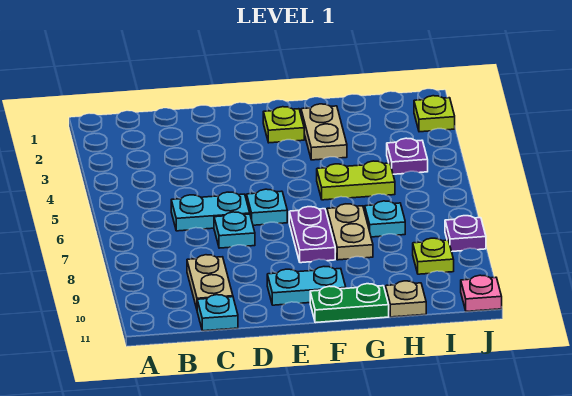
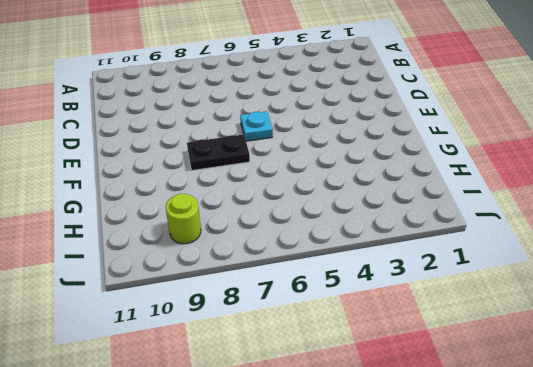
black plate F7:F8 level 1 -> purple plate F7:F8 level 1
lime round brick I9 level 1 -> lime plate I9 level 1
none -> cyan plate C6:D6 level 1
none -> tan plate C9:C10 level 1
none -> cyan plate C11 level 1

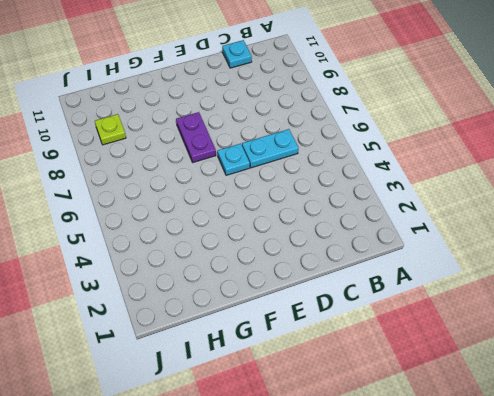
none -> tan plate C9:C10 level 1
none -> cyan plate D7 level 1
none -> cyan plate E10:F10 level 1

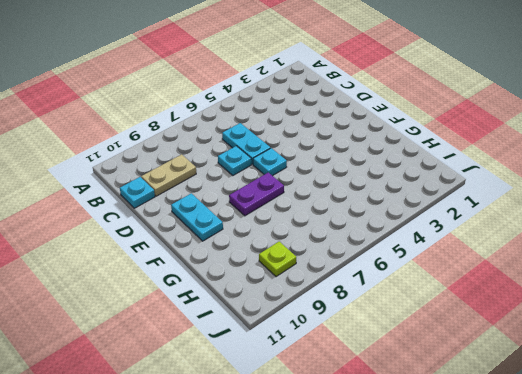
none -> lime plate F2 level 1
none -> green plate F11:G11 level 1
none -> tan plate G2:G3 level 1

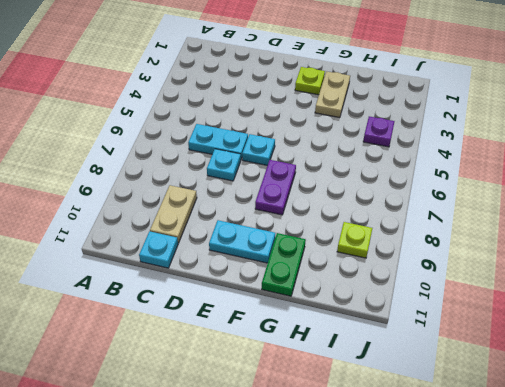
green plate G10:G11 level 1 -> green plate F11:G11 level 1
none -> lime plate G5:H5 level 1
none -> tan plate G7:G8 level 1
none -> cyan plate H7 level 1

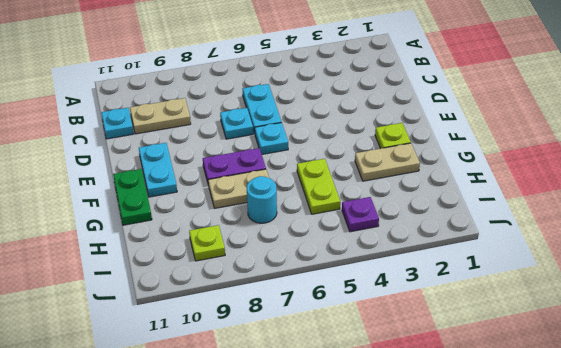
cyan round brick H7 level 1 -> cyan plate H7 level 1
none -> tan plate H11 level 1
none -> lime plate J2 level 1
none -> purple plate J8 level 1

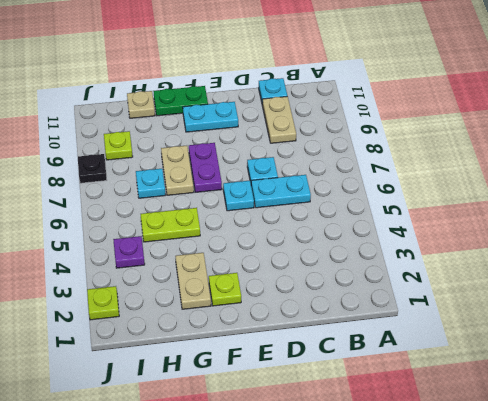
black plate J8 level 1 -> purple plate J8 level 1
none -> pink plate J11 level 1

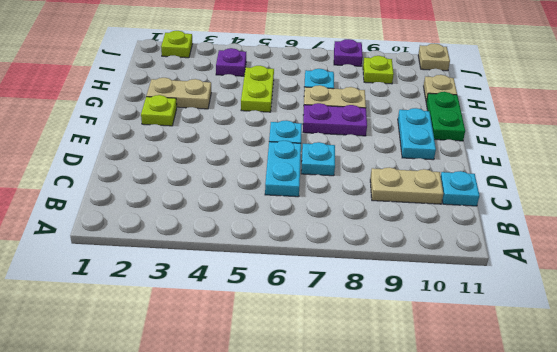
tan plate J11 level 1 -> pink plate J11 level 1

